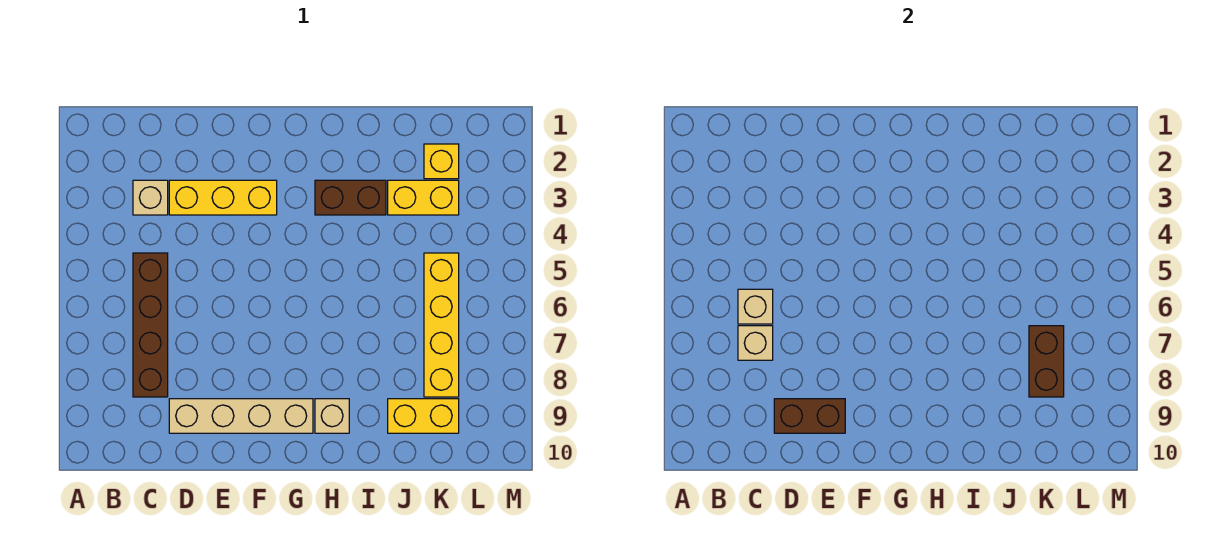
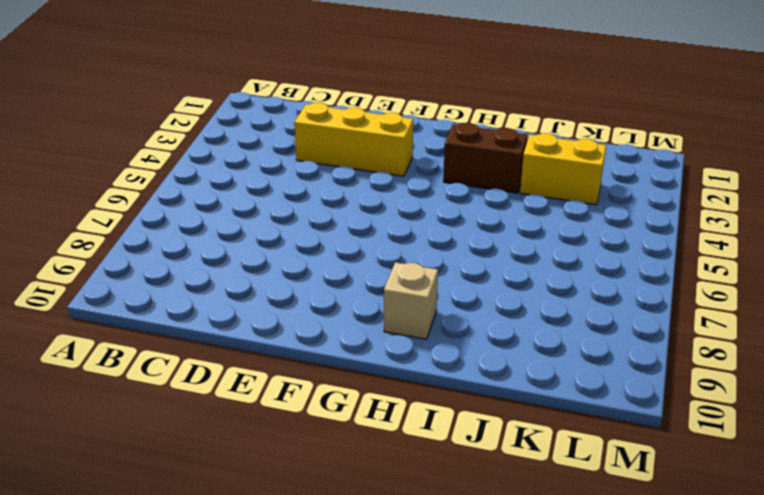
none -> tan brick C3 level 1
none -> brown brick C5:C8 level 1
none -> tan brick D9:G9 level 1

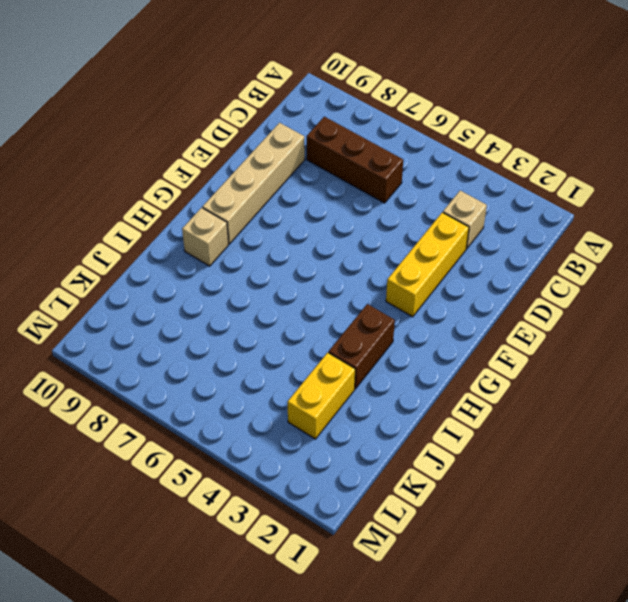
brown brick C6:C8 level 1 -> brown brick C5:C8 level 1
none -> yellow brick J9:K9 level 1
none -> yellow brick K2 level 1
none -> yellow brick K5:K8 level 1

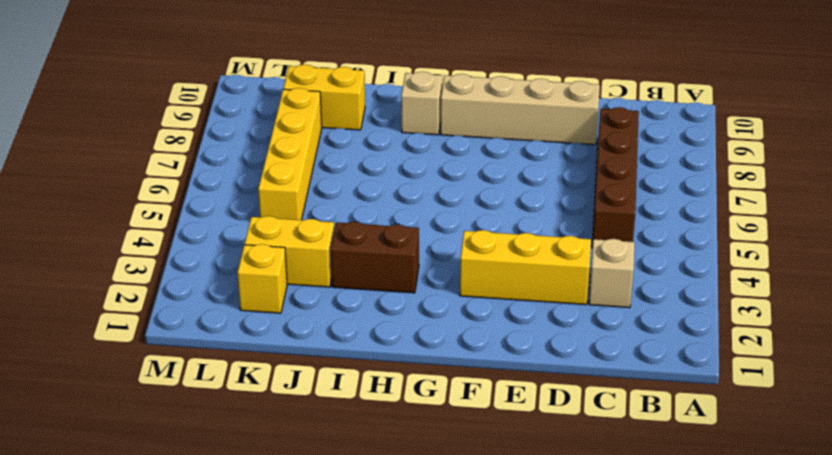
none -> tan brick C6 level 2
none -> tan brick C7 level 2
none -> brown brick D9:E9 level 2

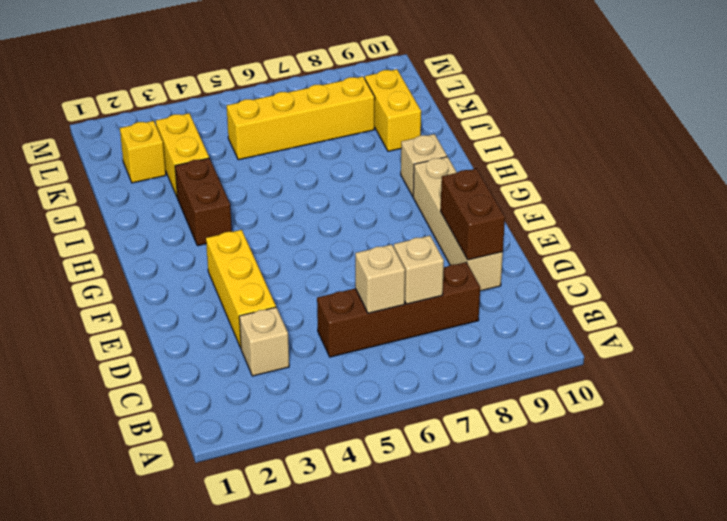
none -> brown brick K7:K8 level 2

